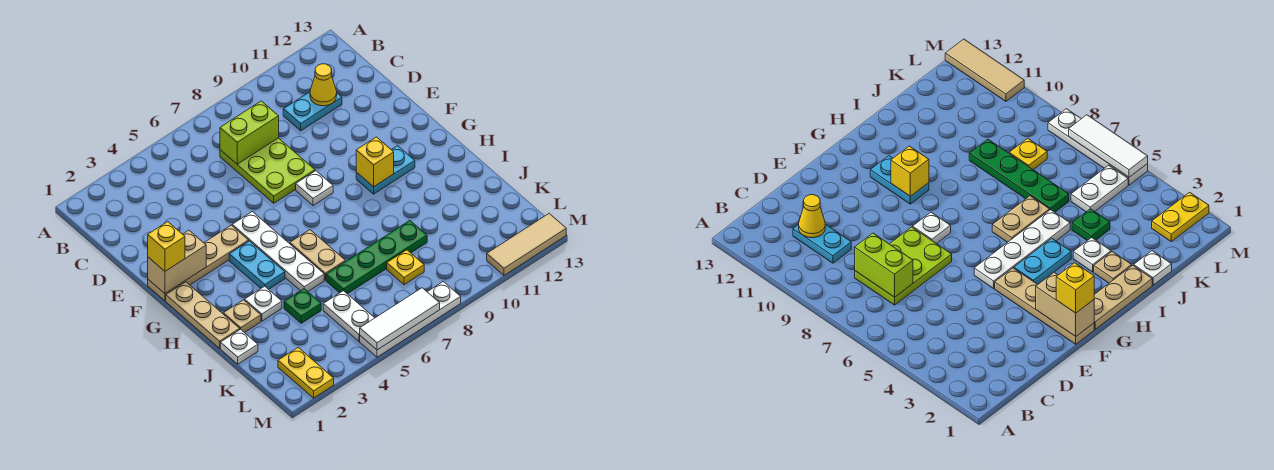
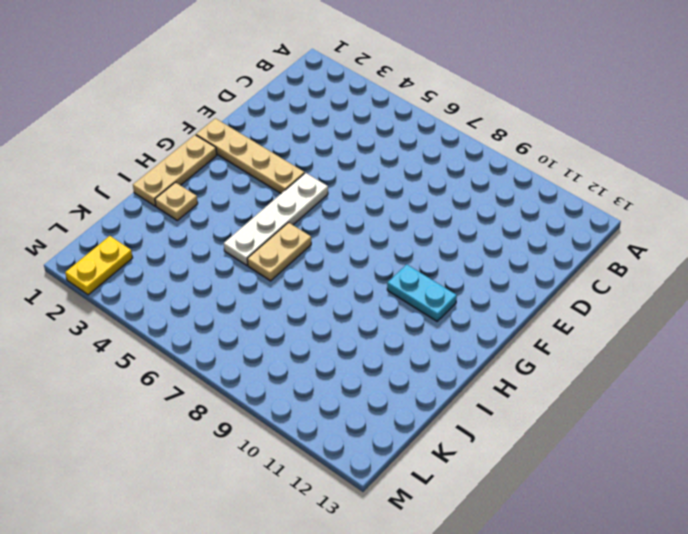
none -> lime plate C7:E8 level 1
none -> cyan plate C10:C11 level 1
none -> white plate F8 level 1

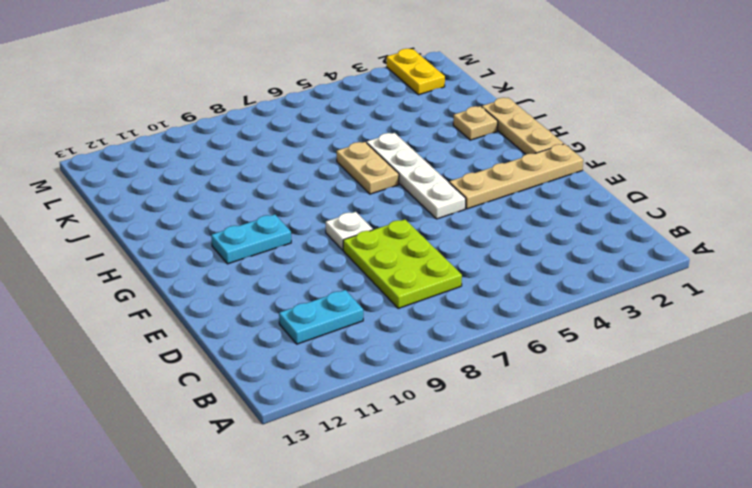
none -> cyan plate G4:H4 level 1
none -> white plate I3 level 1
none -> white plate J1 level 1

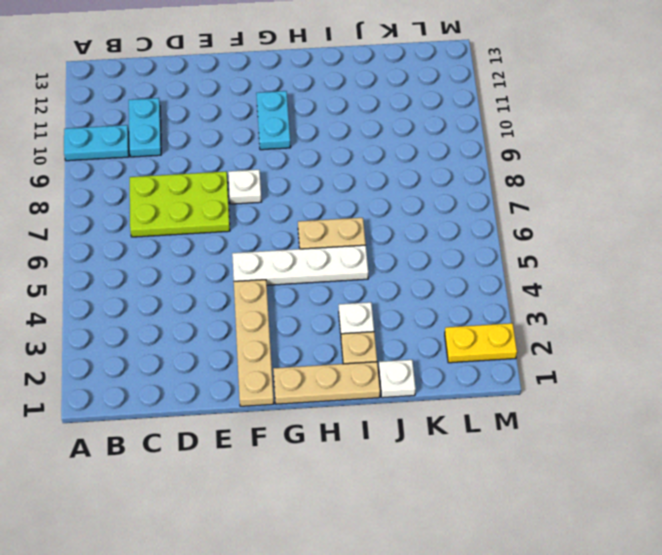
cyan plate A10:B10 level 1 -> cyan plate G4:H4 level 1
none -> green plate J4 level 1
none -> green plate J6:J9 level 1
none -> white plate K5:L5 level 1

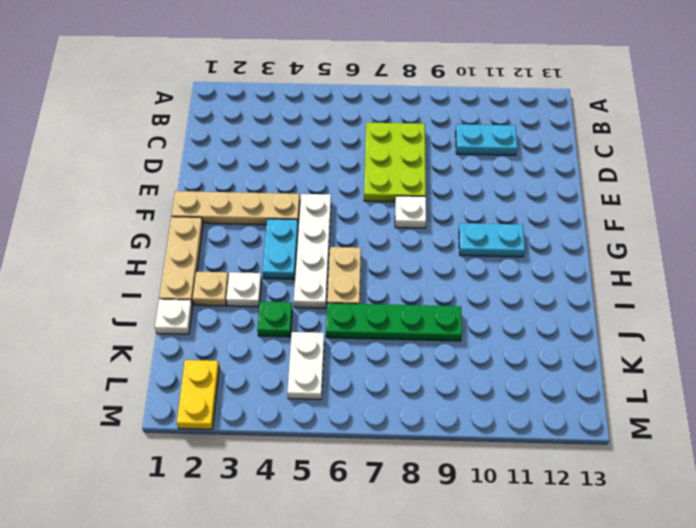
none -> yellow plate K8 level 1
none -> white plate M5:M8 level 1
none -> tan tile M11:M13 level 1

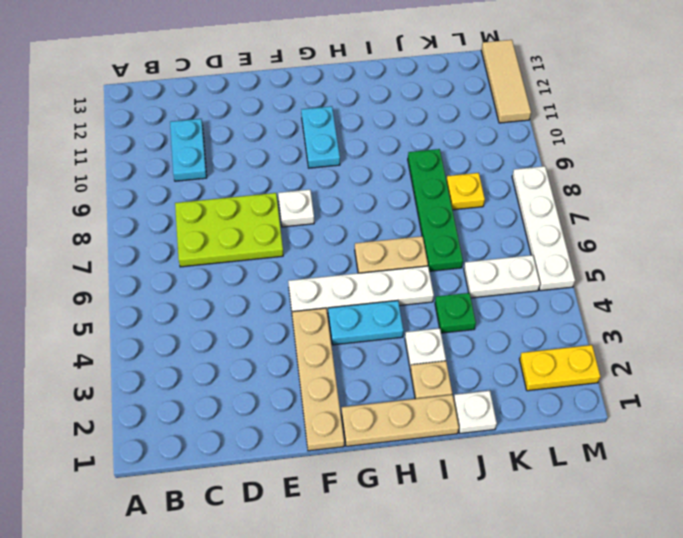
none -> lime brick C7:C8 level 2
none -> yellow cone C11 level 2
none -> tan brick F1:F2 level 2

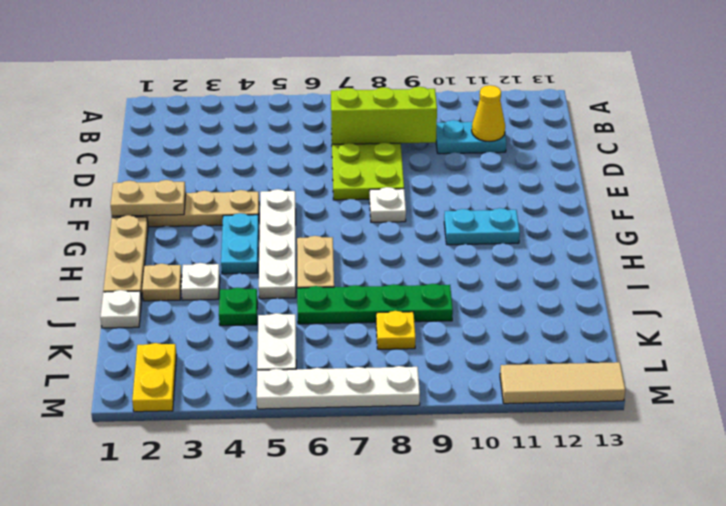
lime brick C7:C9 level 2 -> lime brick C7:C8 level 2
tan plate F1:F2 level 2 -> tan brick F1:F2 level 2
none -> yellow brick G10 level 2
none -> white tile M5:M7 level 2
none -> yellow brick F1 level 3

